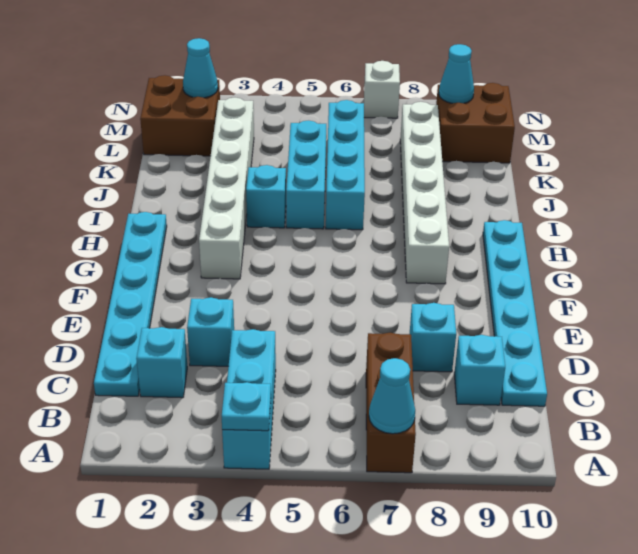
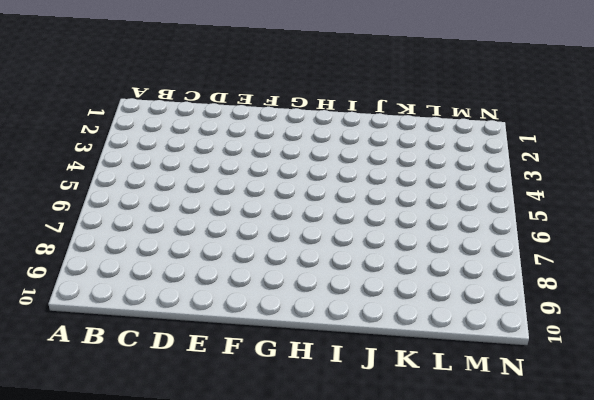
none -> cyan brick A4:C4 level 1
none -> brown brick A7:C7 level 1
none -> cyan plate C1:H1 level 1

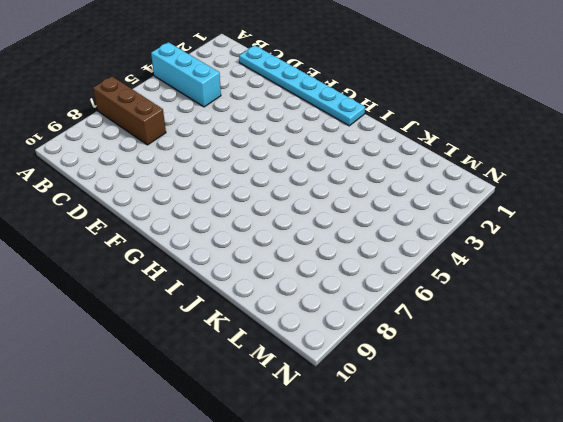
none -> cyan brick C2 level 1
none -> cyan brick C9 level 1
none -> cyan plate C10:H10 level 1

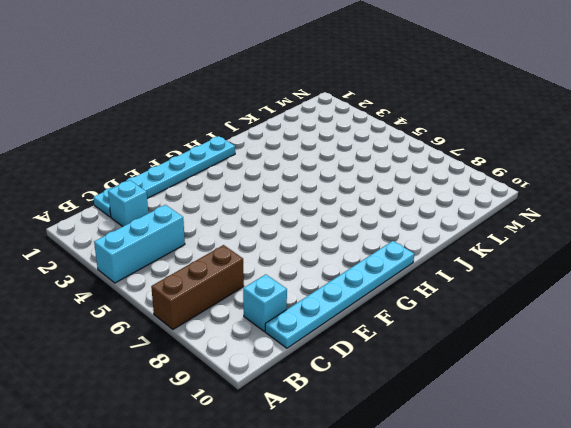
none -> cyan brick D3 level 1
none -> cyan brick D8 level 1
none -> white brick G3:L3 level 1

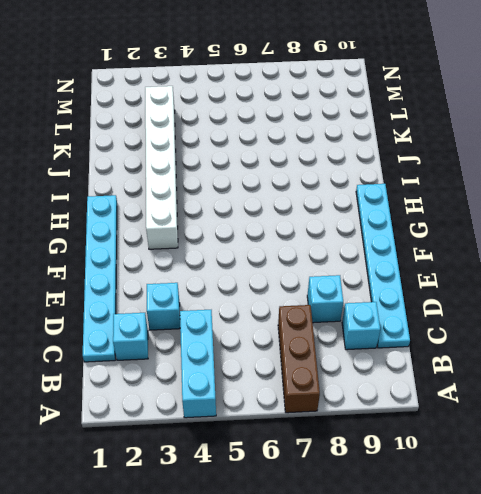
none -> white brick G8:L8 level 1
none -> cyan brick I4 level 1
none -> cyan brick I5:K5 level 1

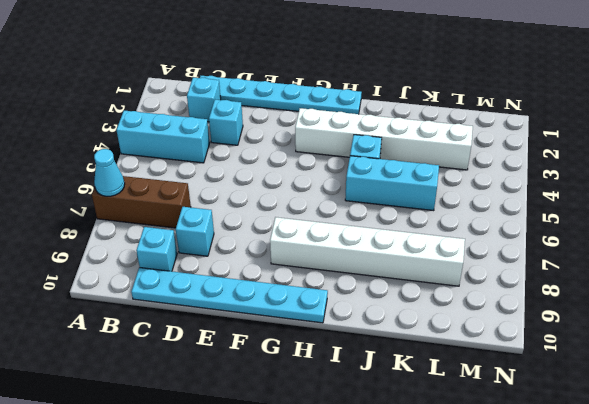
none -> cyan brick I6:L6 level 1
none -> brown brick L1:M2 level 1
none -> brown brick L9:M10 level 1

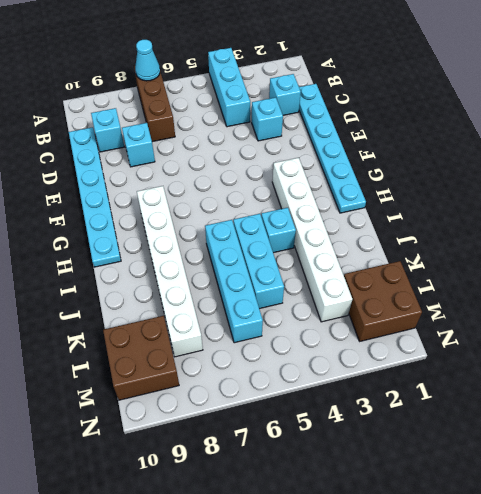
none -> white brick N7 level 1
none -> cyan plate A4 level 2
none -> cyan cone M2 level 2

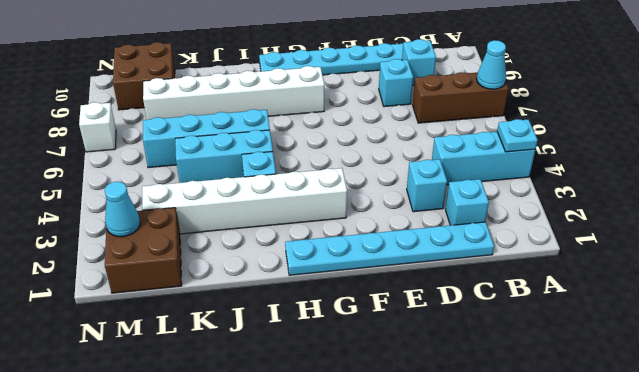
none -> cyan cone M9 level 2

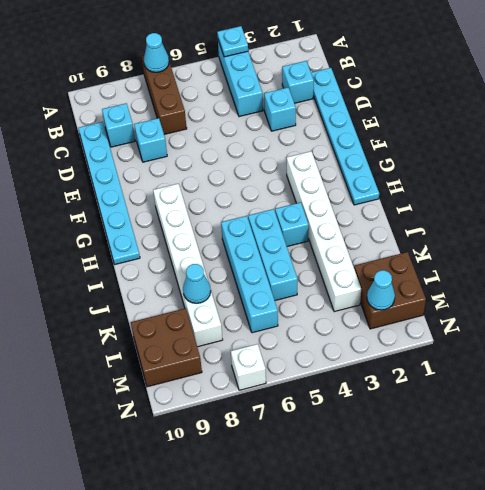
cyan cone K8 level 2 -> cyan cone M9 level 2

